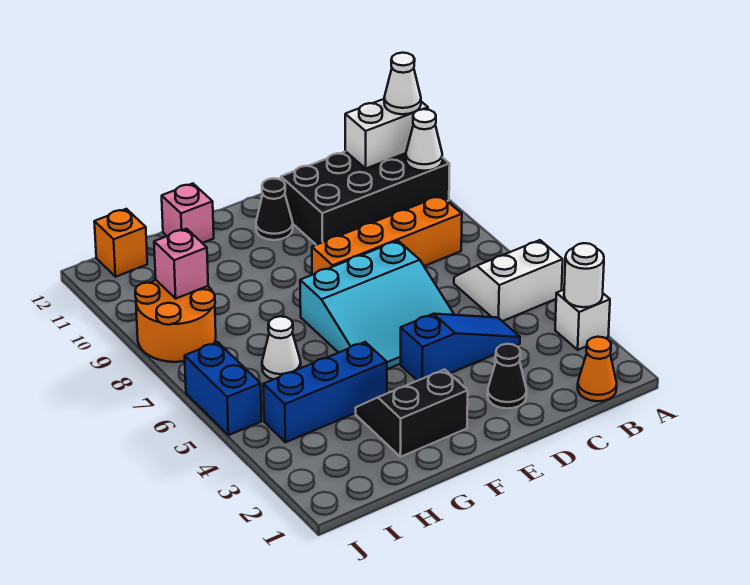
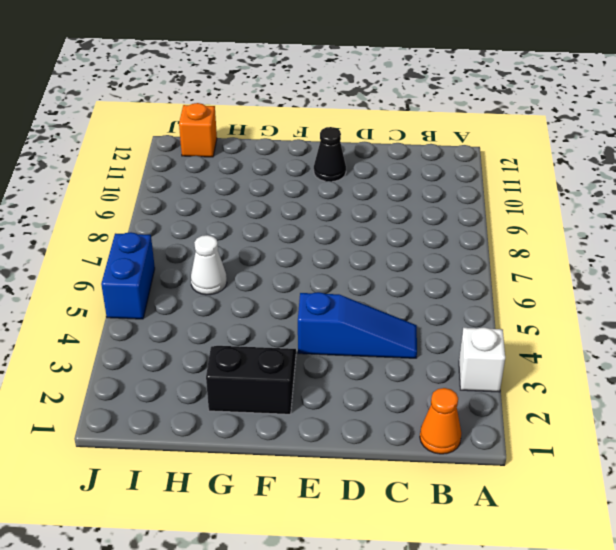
none -> white slope A5:B6 level 1 top 5
none -> black brick A10:D11 level 1
none -> orange brick B8:E8 level 1

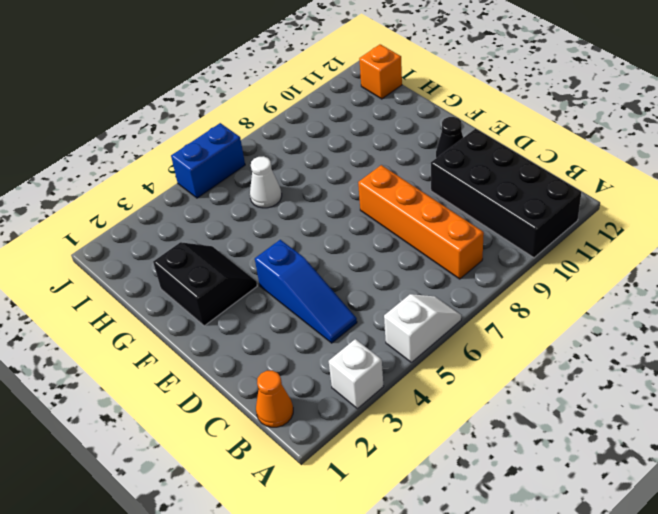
white slope A5:A6 level 1 top 5 -> white slope A5:B6 level 1 top 5
none -> black cone D2 level 1
none -> cyan slope D5:F7 level 1 top 7
none -> blue brick G4:I4 level 1

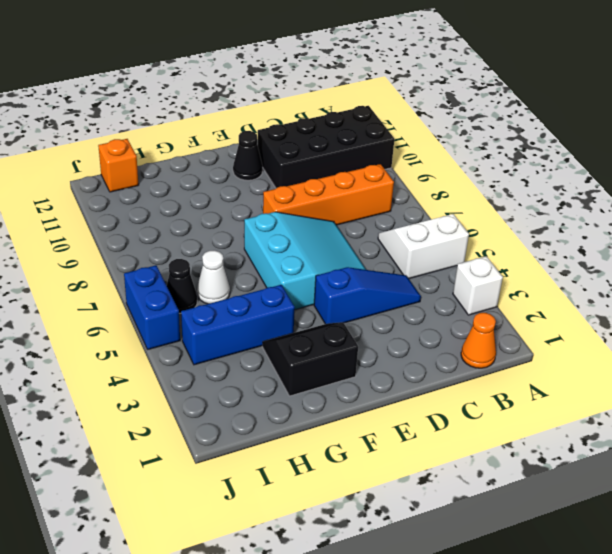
cyan slope D5:F7 level 1 top F -> cyan slope D5:F7 level 1 top 7
black cone I6 level 1 -> black cone D2 level 1
none -> pink brick G12 level 1
none -> orange round brick I8:J9 level 1
none -> white round brick A3 level 2

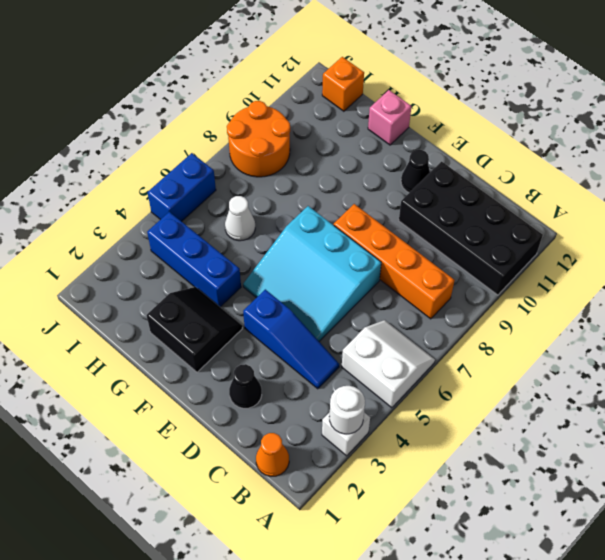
none -> white cone A10 level 2
none -> white brick A11:B11 level 2
none -> pink brick I9 level 2

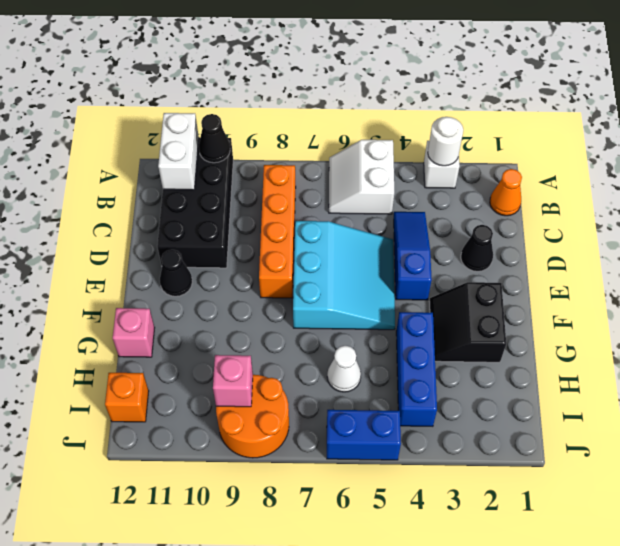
black cone A10 level 2 -> white cone A10 level 2
none -> white cone A11 level 3

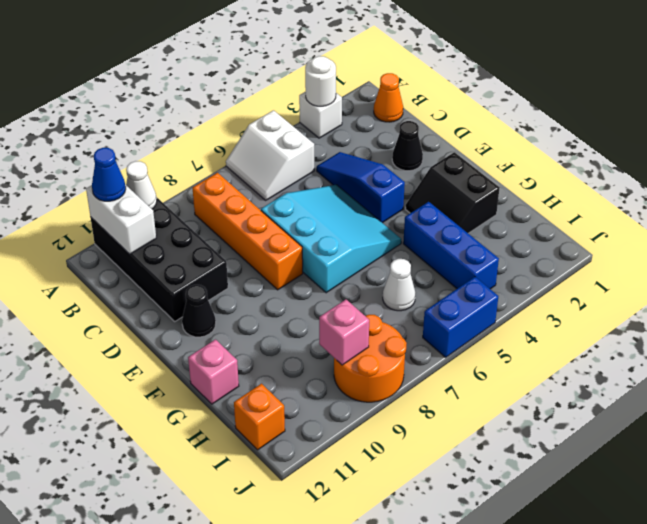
blue cone A11 level 3 -> white cone A11 level 3

